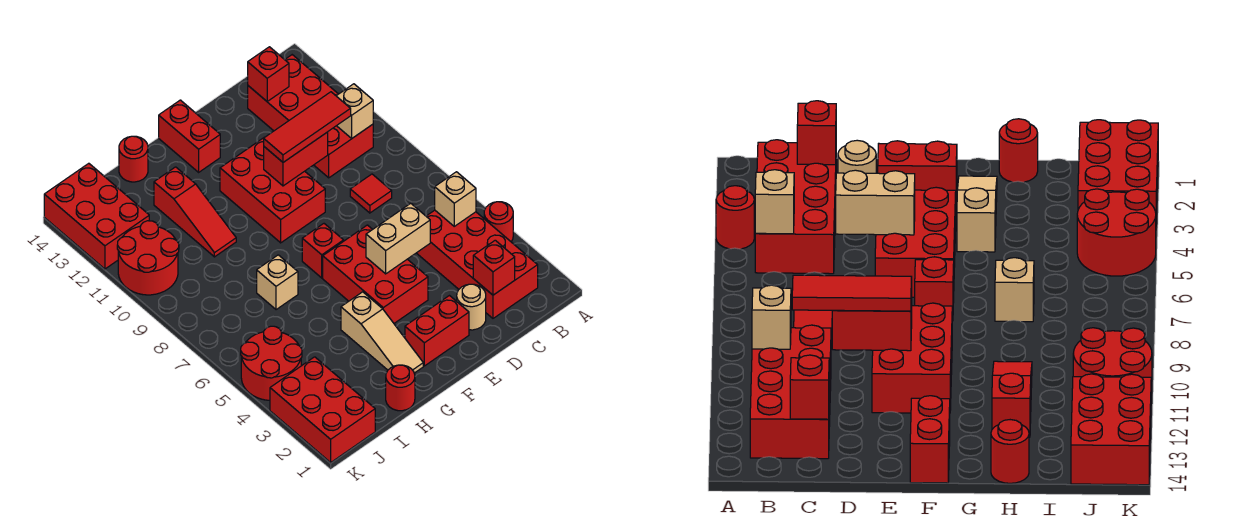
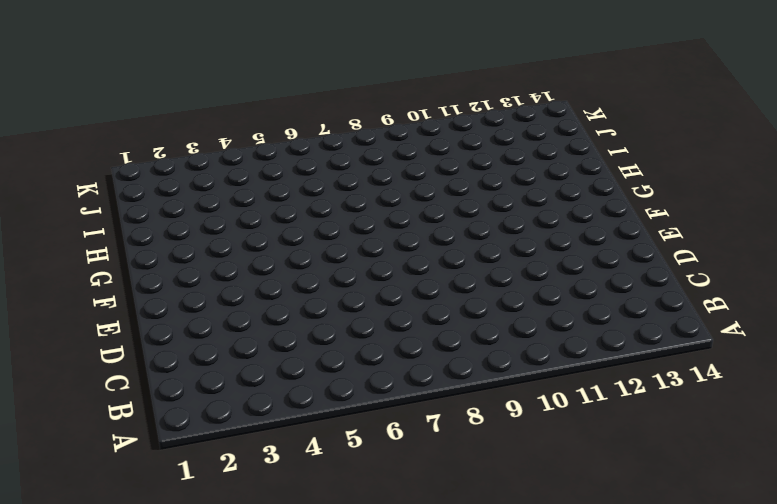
none -> red round brick A4 level 1
none -> red brick B2:C5 level 1
none -> red brick B10:C13 level 1

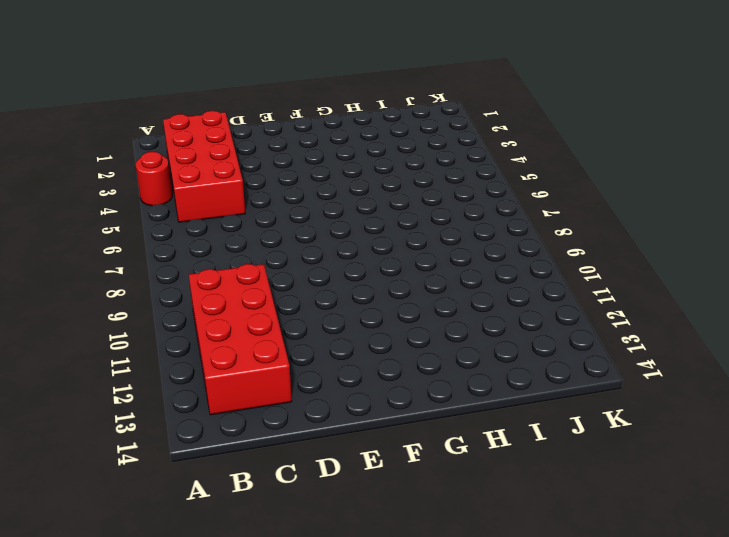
none -> red tile C8 level 1
none -> tan round brick D2 level 1
none -> red brick E2:F2 level 1

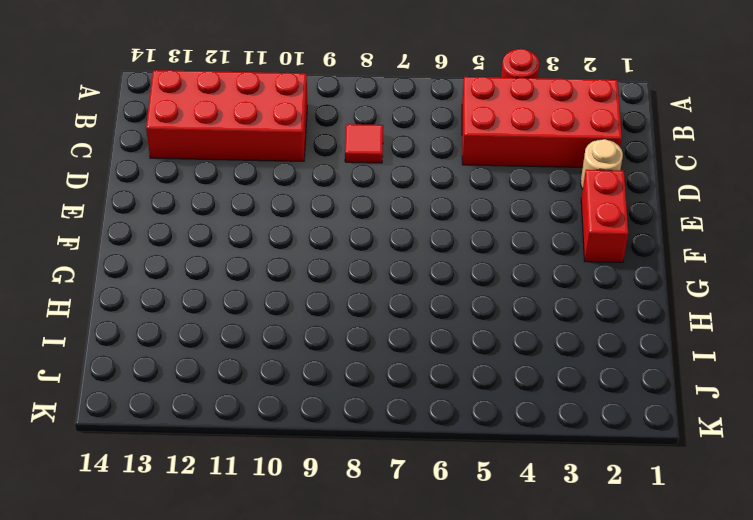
none -> red brick E4:F6 level 1
none -> red brick E9:F11 level 1
none -> red brick F7 level 1

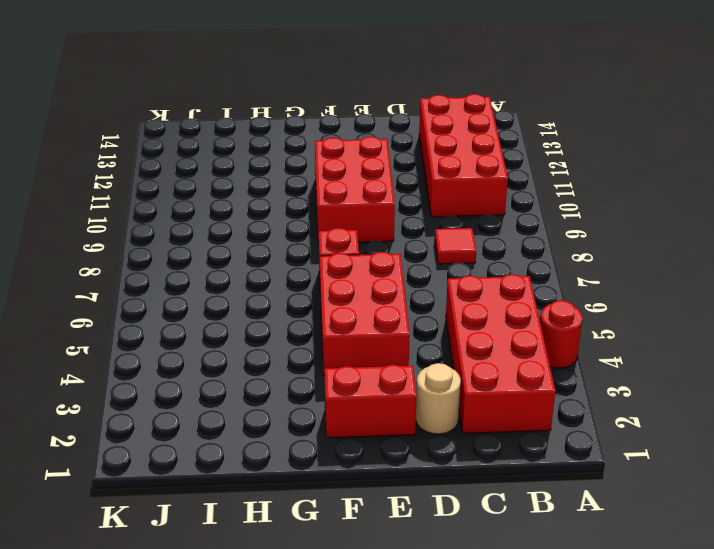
none -> red brick F13:F14 level 1
none -> tan slope G2:G4 level 1 top 4
none -> red round brick H1 level 1

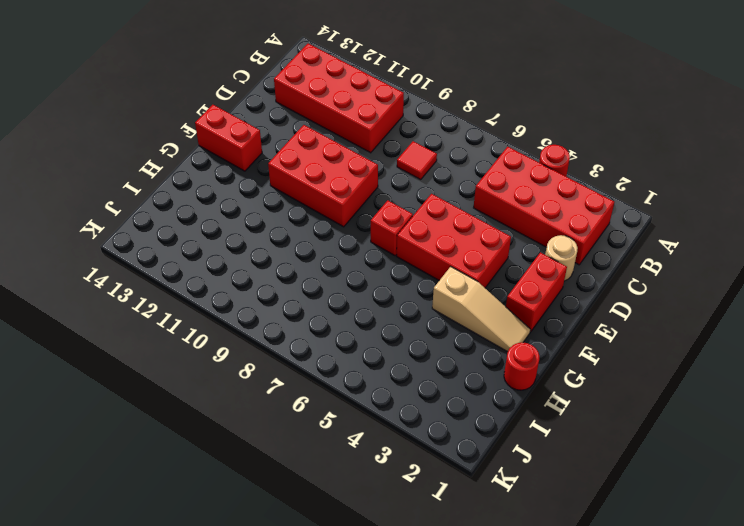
none -> tan brick H7 level 1
none -> red slope H10:H12 level 1 top 12
none -> red round brick H14 level 1

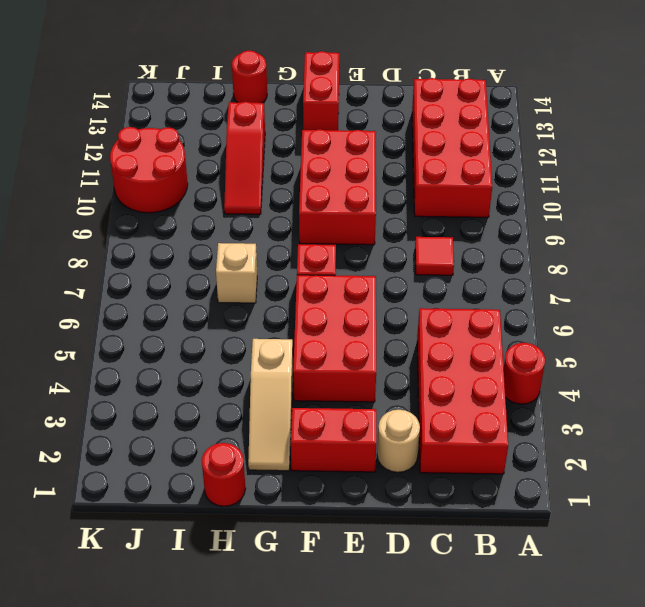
none -> red brick J1:K3 level 1
none -> red round brick J4:K5 level 1
none -> red brick J12:K14 level 1

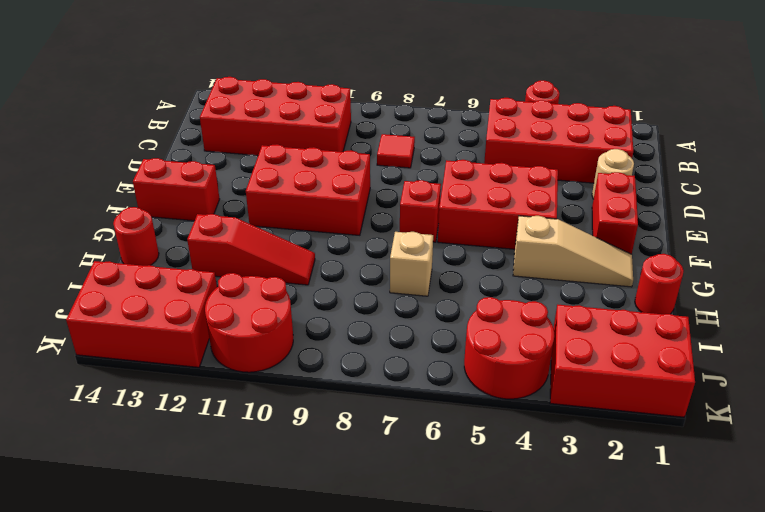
none -> tan brick B5 level 2
none -> tan brick B10 level 2
none -> red brick C2 level 2

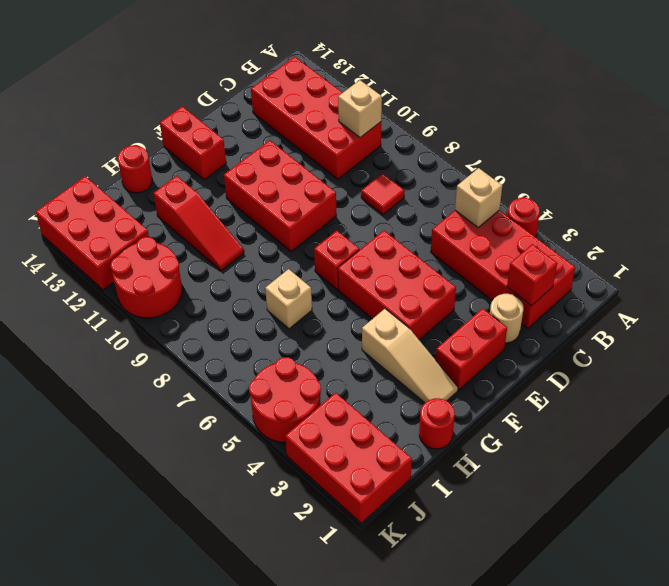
none -> red brick C13 level 2
none -> tan brick D5:E5 level 2
none -> red brick D10:E10 level 2

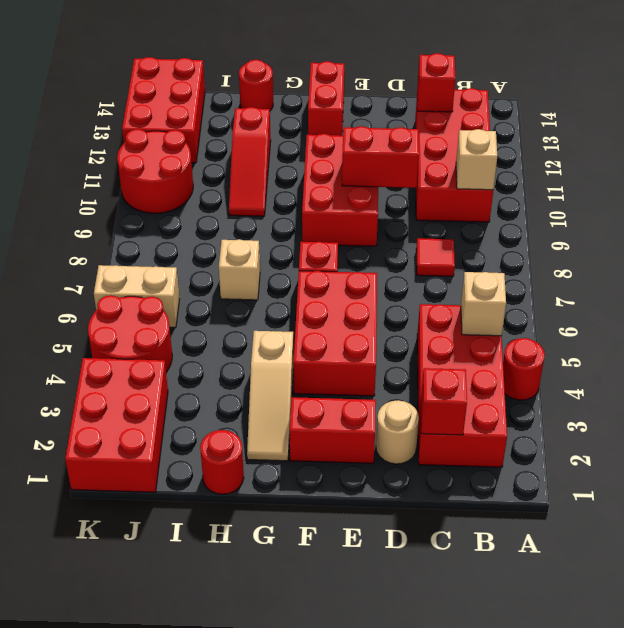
tan brick J6:K6 level 1 -> tan brick D5:E5 level 2
none -> red tile C10:E10 level 3

